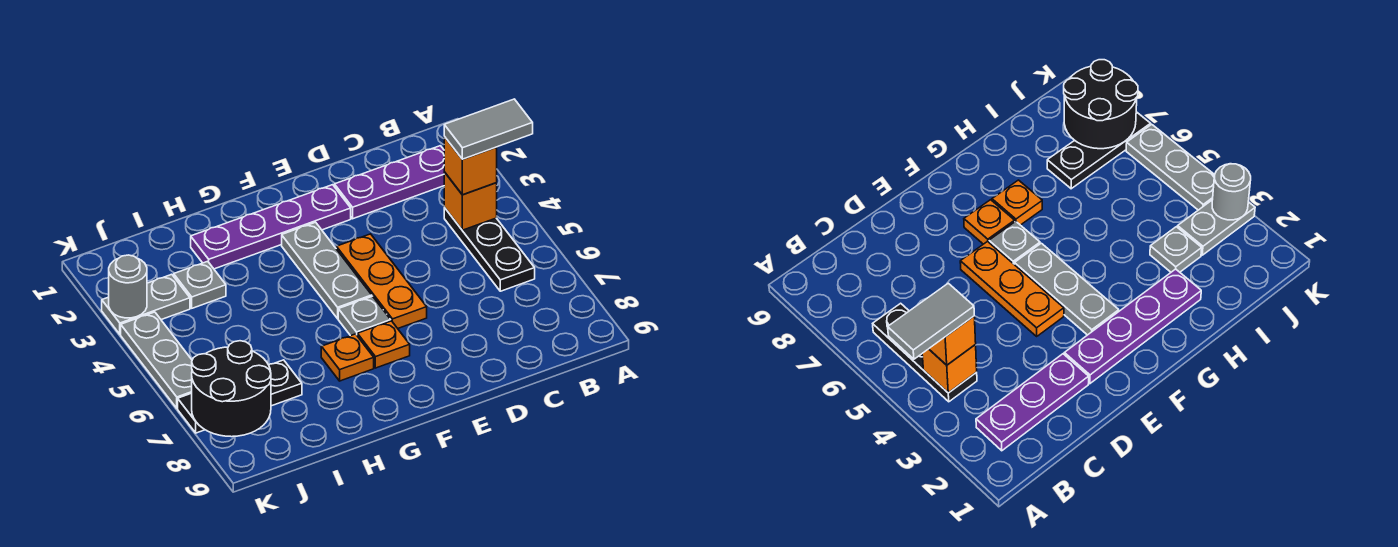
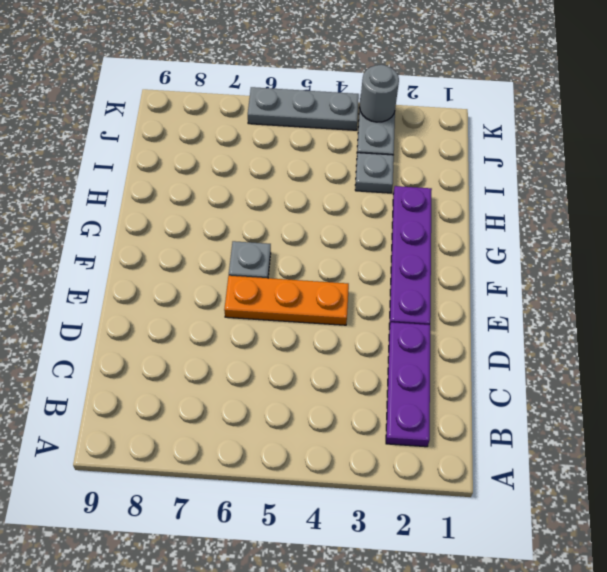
none -> black plate B4:B6 level 1
none -> grey plate F3:F5 level 1
none -> orange plate F7 level 1

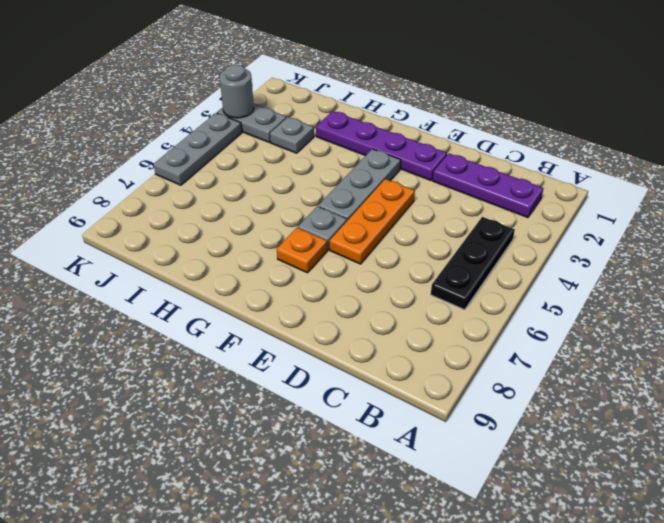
none -> orange plate G7 level 1
none -> black plate I7:K7 level 1
none -> orange brick B4 level 2

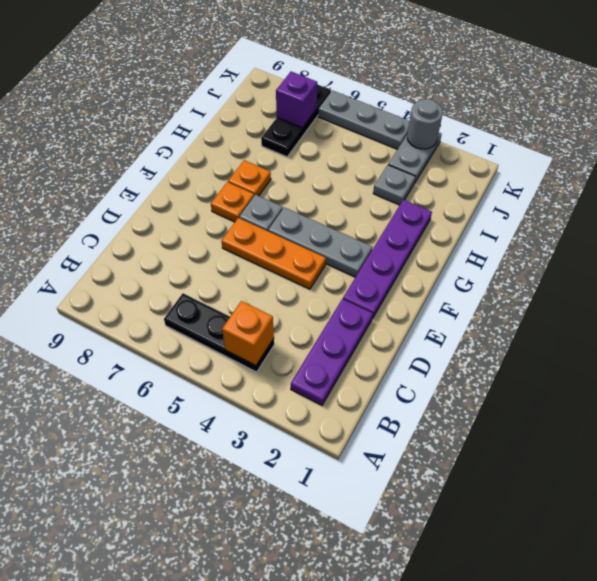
purple brick J7 level 2 -> black round brick J7:K8 level 2
none -> orange brick B4 level 3
none -> grey tile A4:B4 level 4

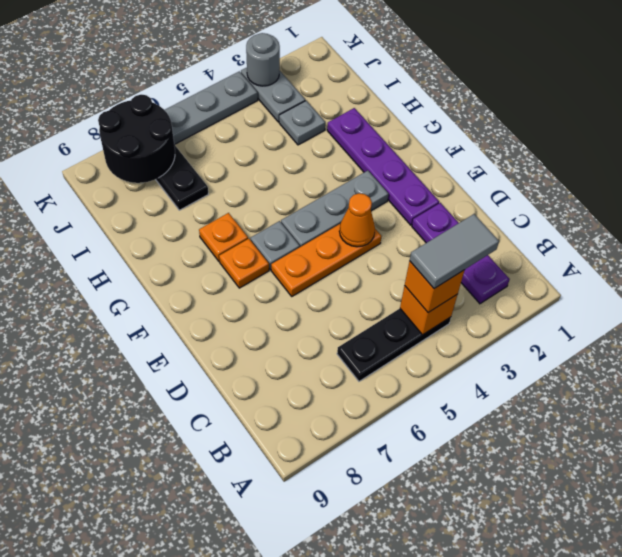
grey tile B3:B4 level 4 -> grey tile A4:B4 level 4
orange cone E4 level 2 -> none

